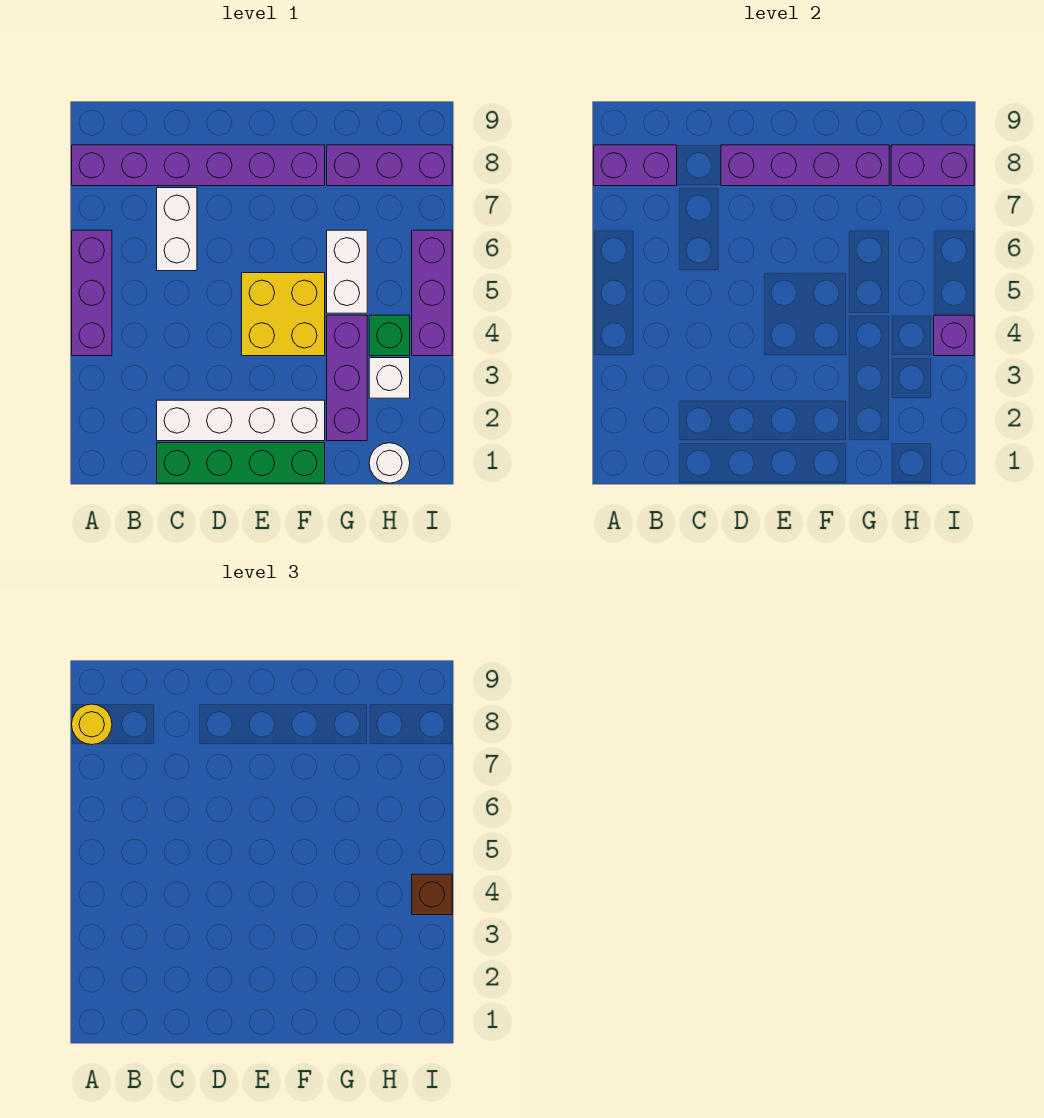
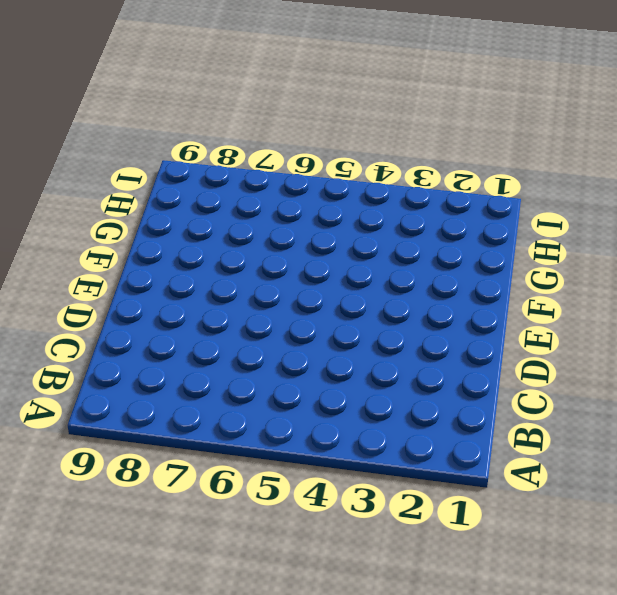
none -> purple brick A4:A6 level 1
none -> purple brick A8:F8 level 1
none -> green brick C1:F1 level 1

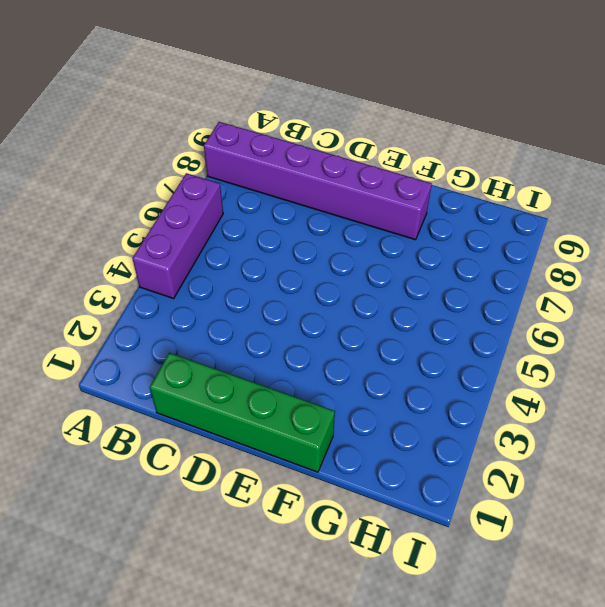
none -> white brick C2:F2 level 1
none -> white brick C6:C7 level 1
none -> yellow brick E4:F5 level 1

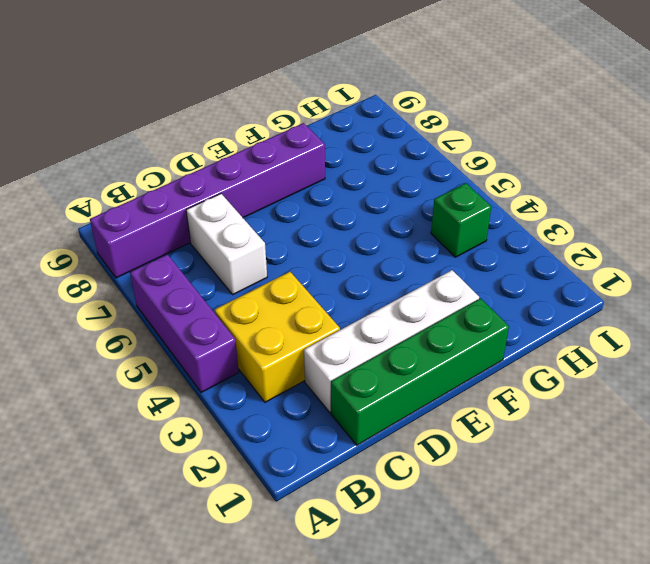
yellow brick B3:C4 level 1 -> yellow brick E4:F5 level 1
none -> purple brick G2:G4 level 1
none -> white brick G5:G6 level 1
none -> purple brick G8:I8 level 1

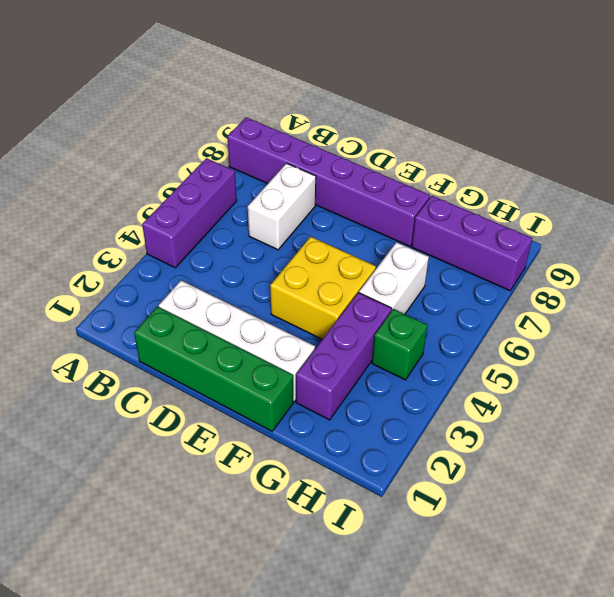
none -> white round brick H1 level 1
none -> white brick H3 level 1
none -> purple brick I4:I6 level 1

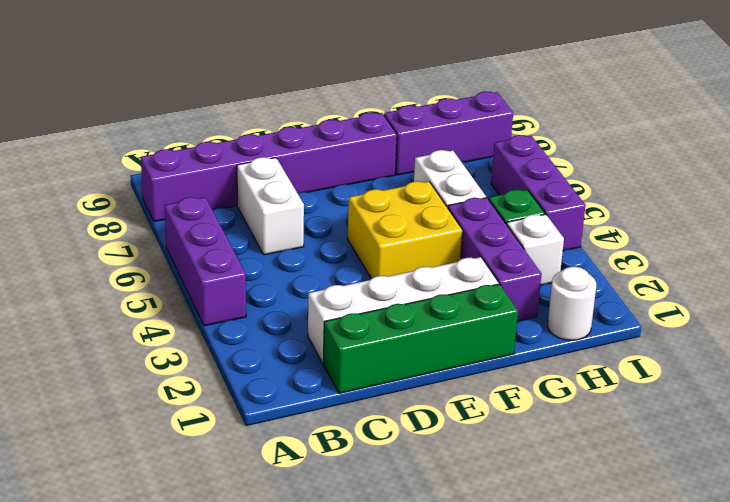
none -> purple brick A8:B8 level 2
none -> purple brick D8:G8 level 2
none -> purple brick H8:I8 level 2

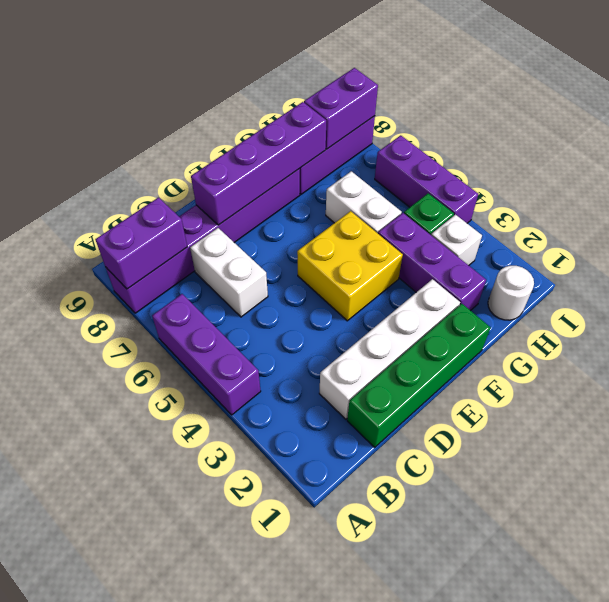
none -> purple brick I4 level 2
none -> yellow round brick A8 level 3
none -> brown brick I4 level 3

